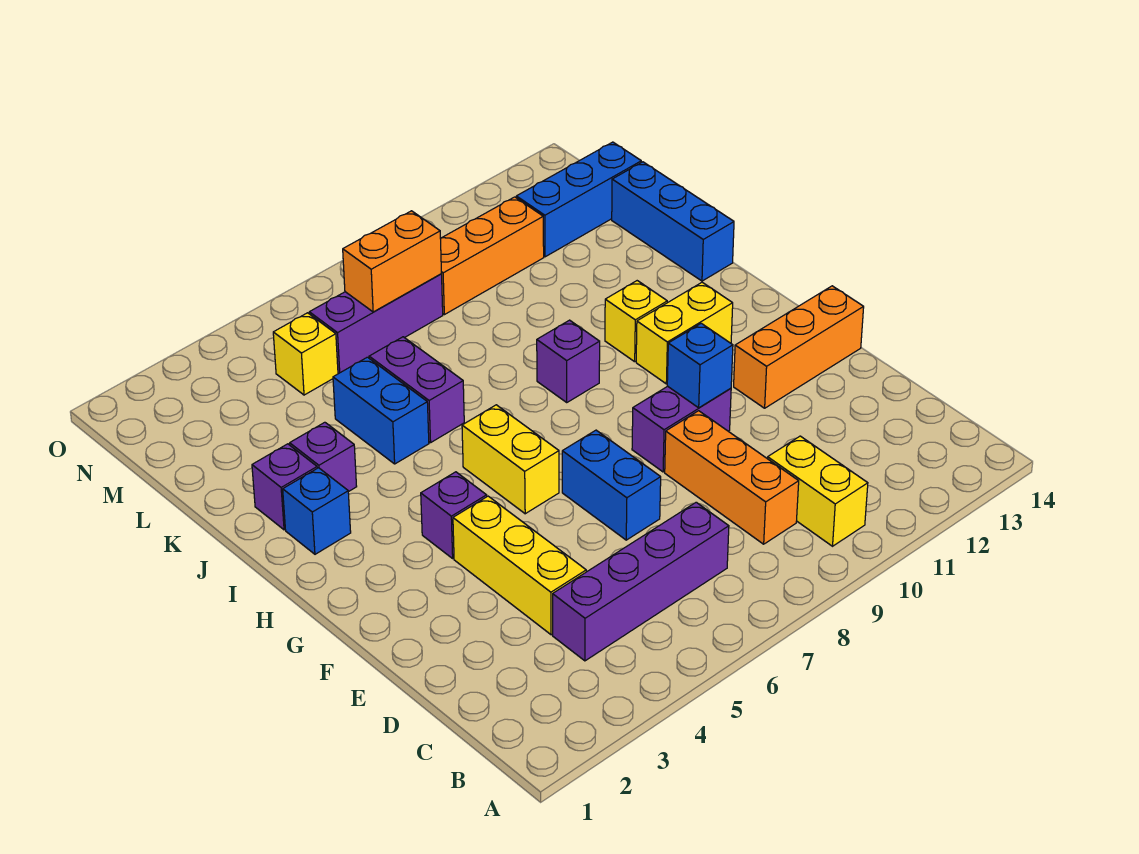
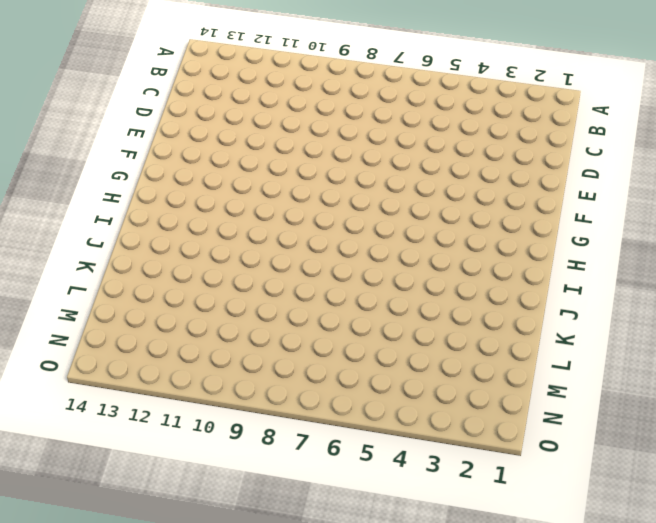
none -> yellow brick B10:C10 level 1
none -> purple brick C4:C7 level 1
none -> orange brick C9:E9 level 1

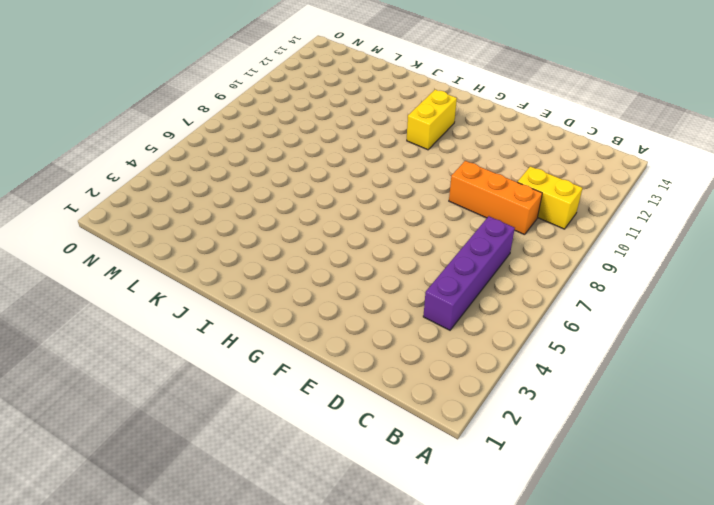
none -> yellow brick D4:F4 level 1
none -> blue brick E7:F7 level 1
none -> purple brick F9:F10 level 1

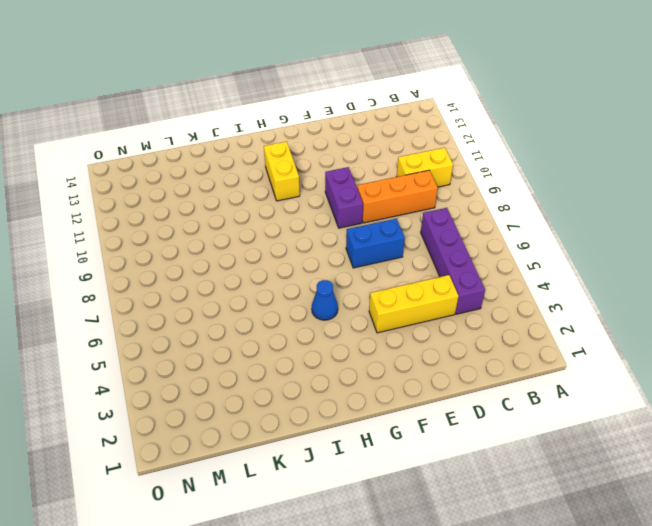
blue cone H5 level 1 -> none
none -> orange brick F12:F14 level 1
none -> purple brick G4 level 1
none -> yellow brick G6:H6 level 1

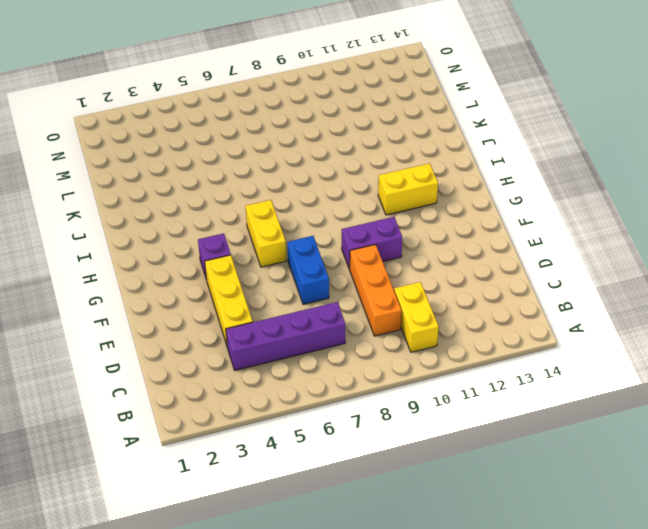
none -> orange brick F12:F14 level 1
none -> blue brick I2 level 1
none -> purple brick I9 level 1

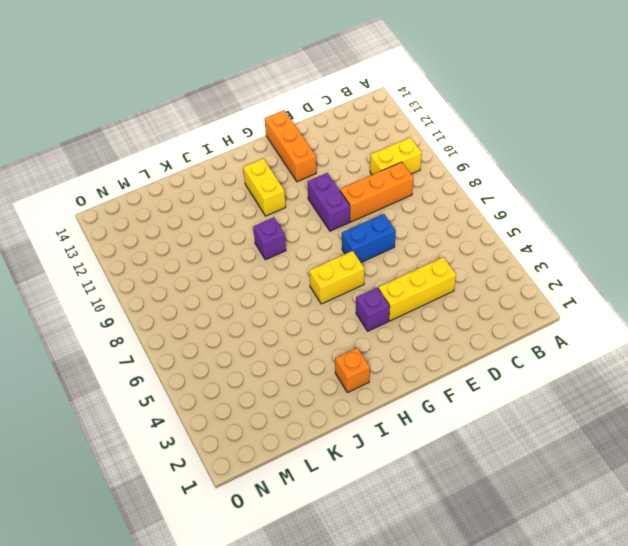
orange brick I2 level 1 -> blue brick I2 level 1
none -> purple brick C4:C7 level 1
none -> yellow brick I11 level 1
none -> purple brick J2 level 1

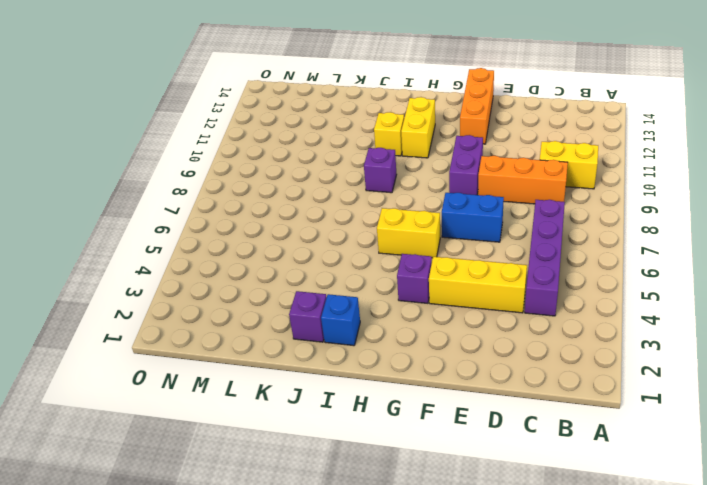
none -> purple brick J3 level 1
none -> blue brick J5:K5 level 1
none -> purple brick J6:K6 level 1

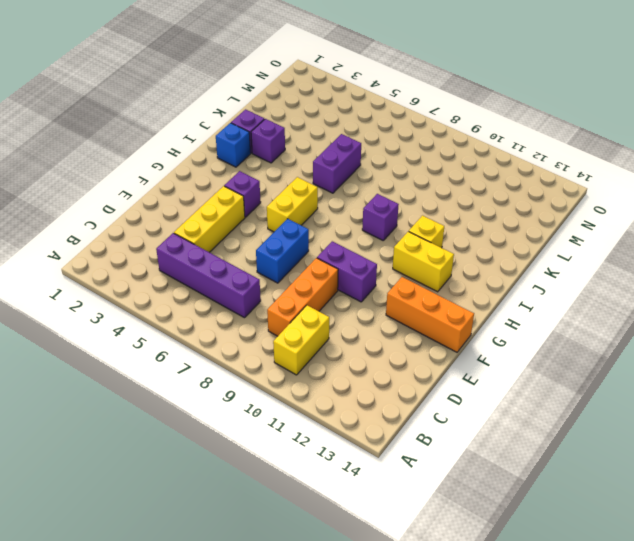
none -> blue brick J5:K5 level 1
none -> blue brick J14:L14 level 1
none -> yellow brick M5 level 1

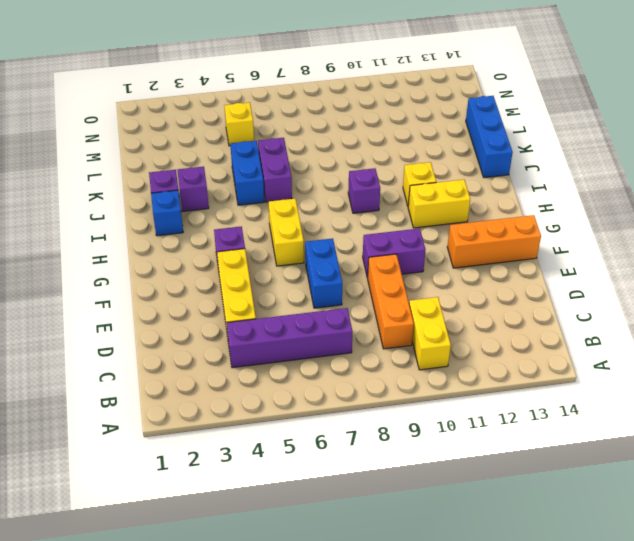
none -> purple brick M6:M8 level 1
none -> orange brick M9:M11 level 1
none -> blue brick M12:M14 level 1

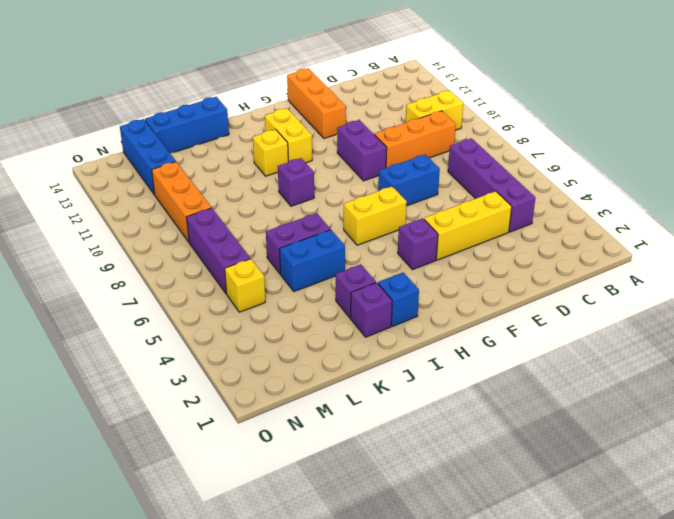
none -> blue brick F10 level 2
none -> orange brick M7:M8 level 2

